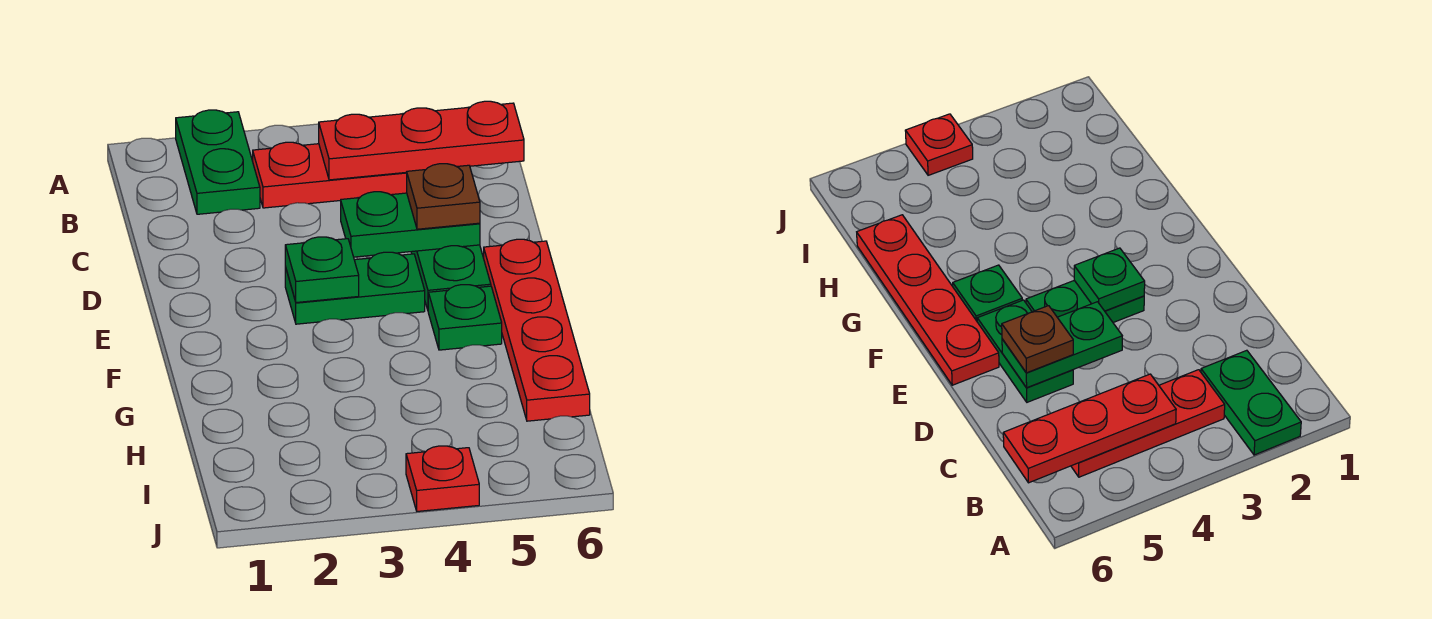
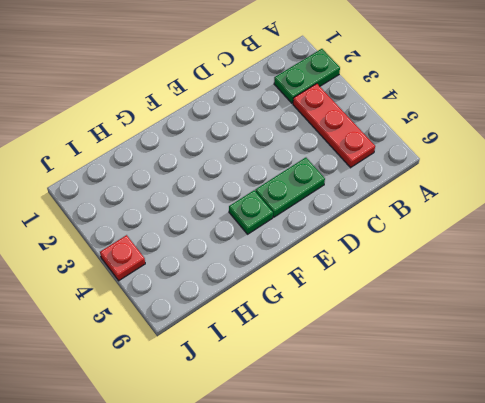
none -> green plate E3:E4 level 1
none -> red plate E6:H6 level 1

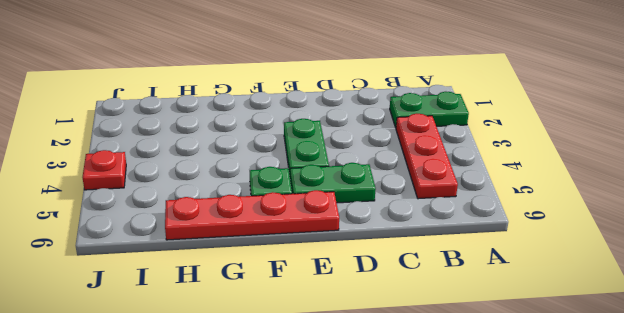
none -> red plate B4:B6 level 2
none -> green plate D4:D5 level 2

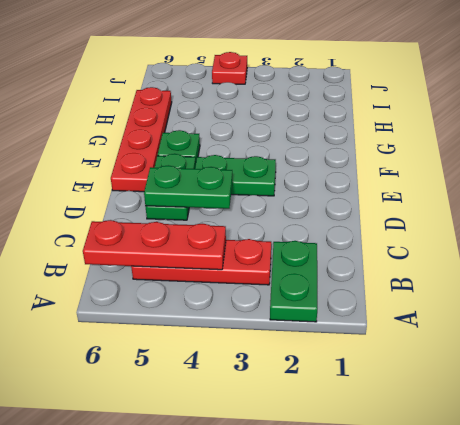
none -> green plate E3 level 2
none -> brown plate D5 level 3

